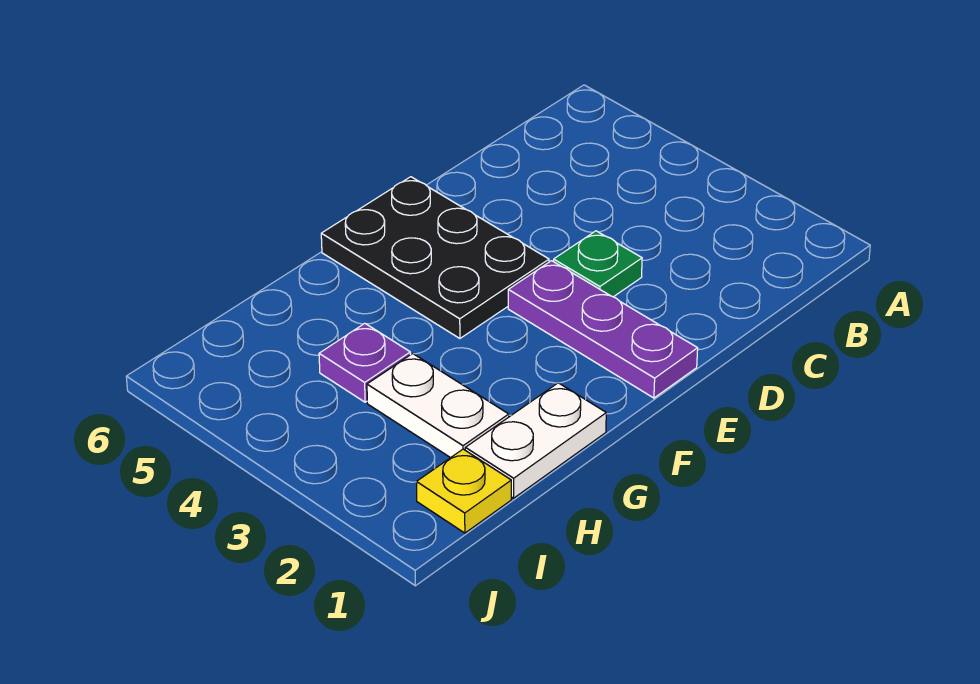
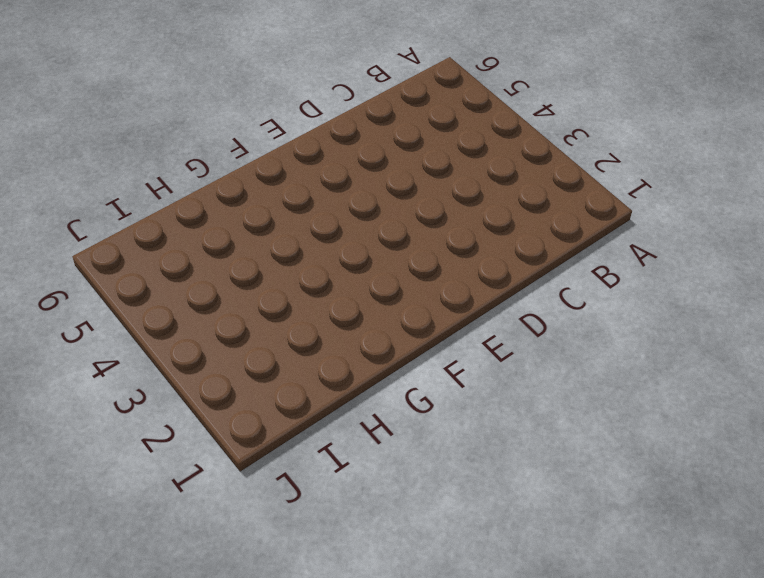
none -> green plate D3 level 1
none -> purple plate E1:E3 level 1

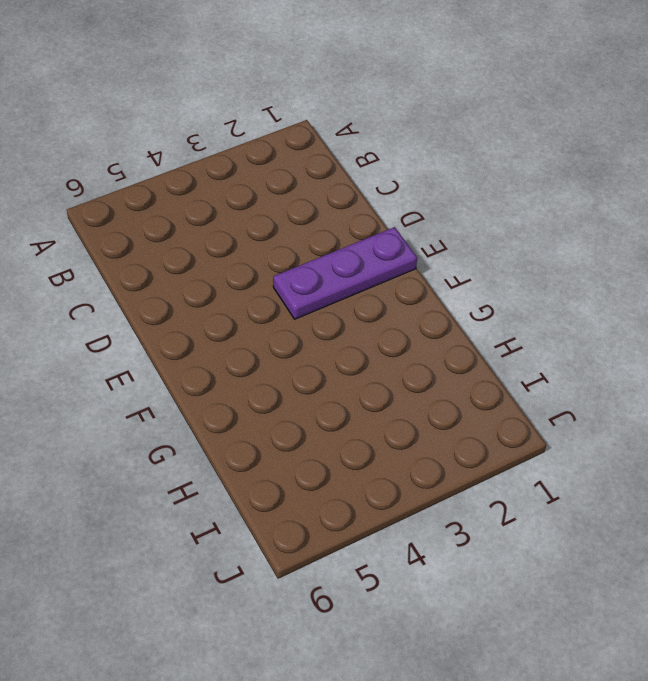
none -> green plate D3 level 1
none -> black plate E4:F6 level 1

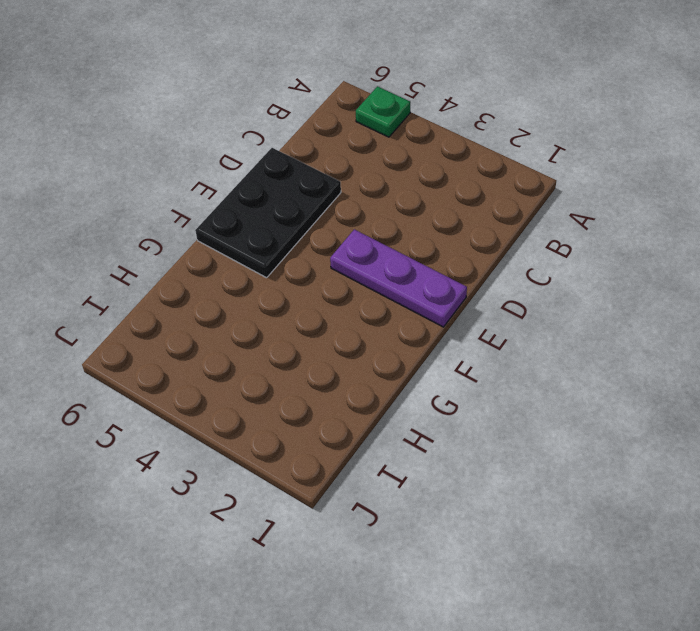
green plate A5 level 1 -> green plate D3 level 1
black plate D5:F6 level 1 -> black plate E4:F6 level 1
none -> white plate G1:H1 level 1
none -> white plate H2:H3 level 1

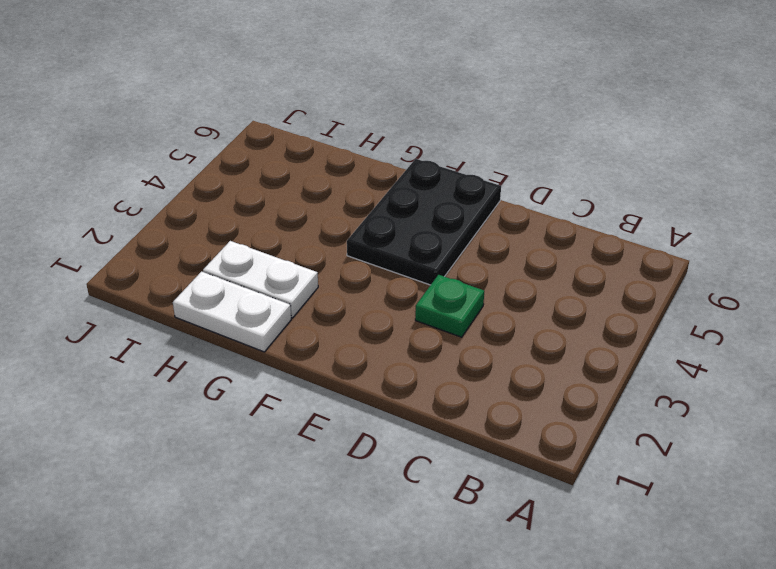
white plate G2:H2 level 1 -> white plate H2:H3 level 1
none -> purple plate E1:E3 level 1
none -> purple plate H4 level 1

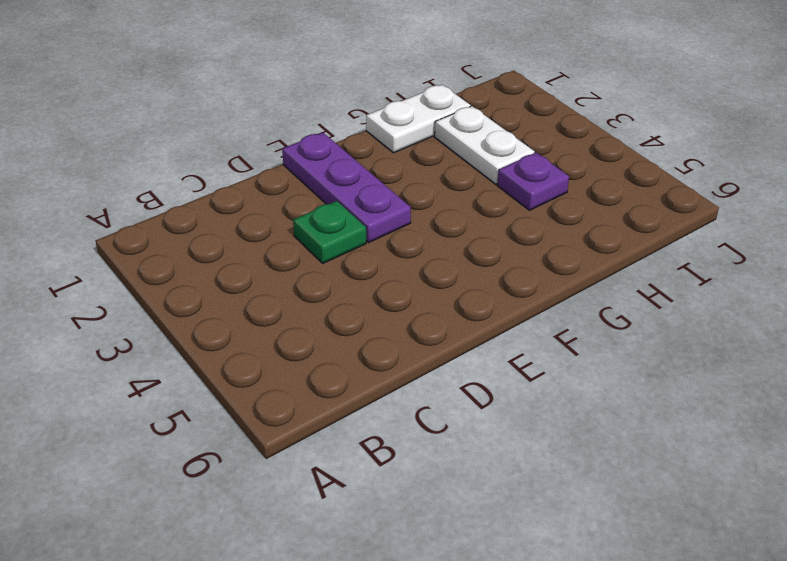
none -> black plate E4:F6 level 1
none -> yellow plate I1 level 1

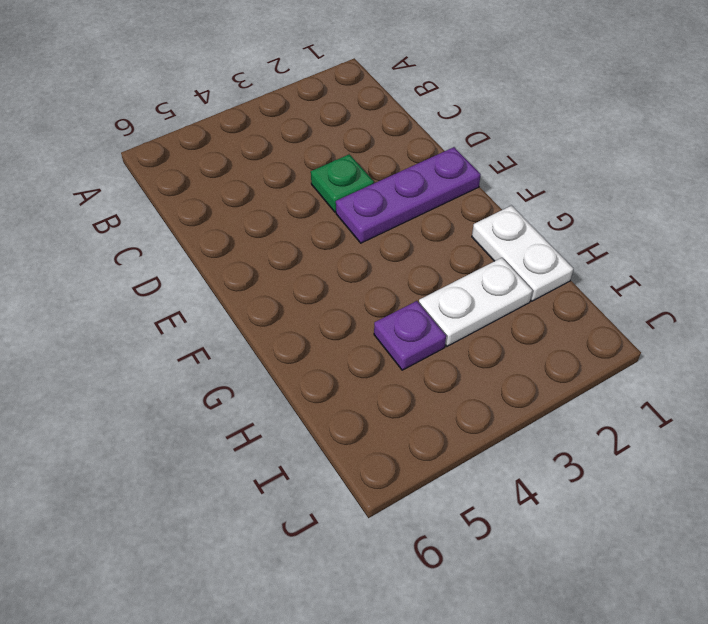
none -> black plate E4:F6 level 1
none -> yellow plate I1 level 1

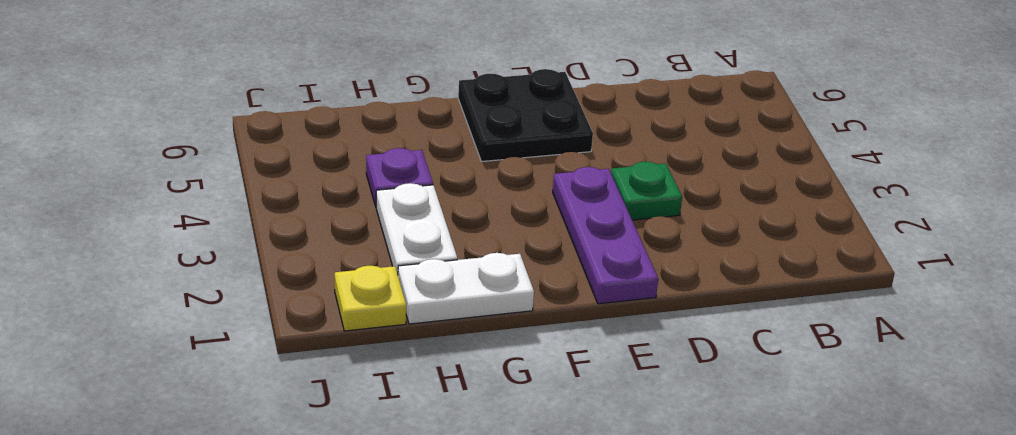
black plate E5:F6 level 1 -> black plate E4:F6 level 1

